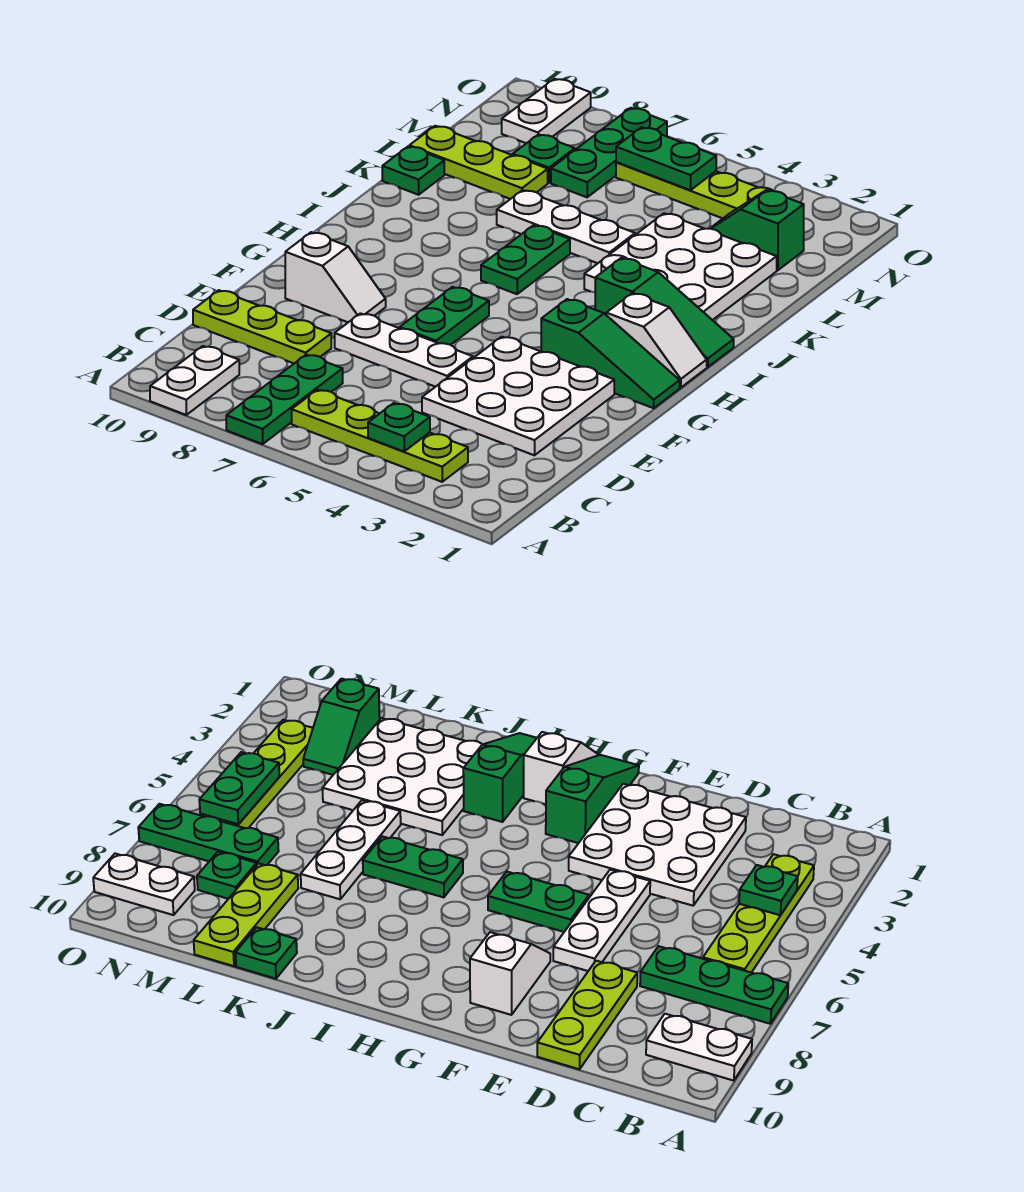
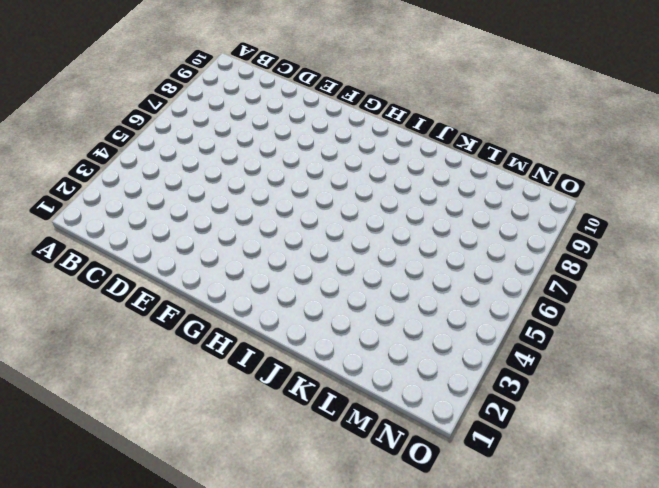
none -> green plate A7:C7 level 1
none -> white plate A9:B9 level 1
none -> lime plate B3:B6 level 1

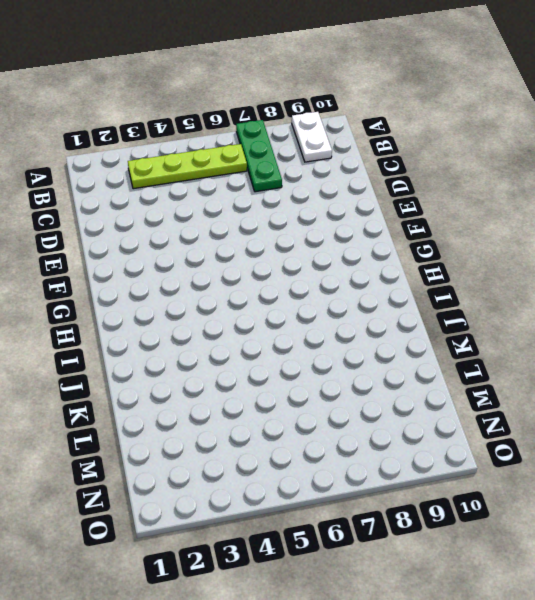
none -> white plate D2:F4 level 1
none -> lime plate D8:D10 level 1
none -> white plate E5:E7 level 1

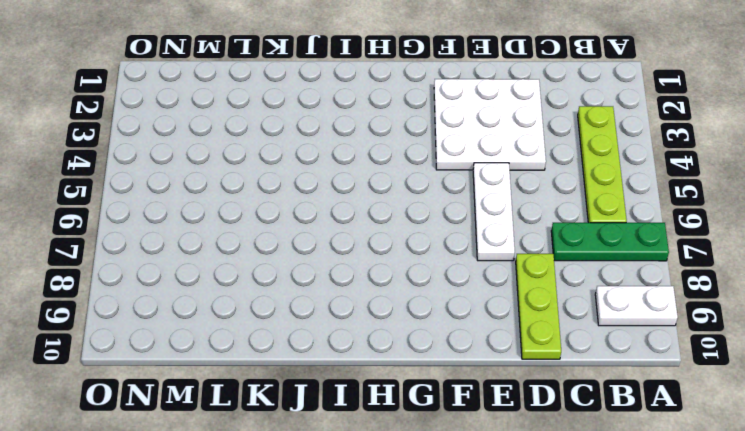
none -> green plate F6:G6 level 1
none -> white slope F8:F9 level 1 top 9
none -> green slope G1:G3 level 1 top 3

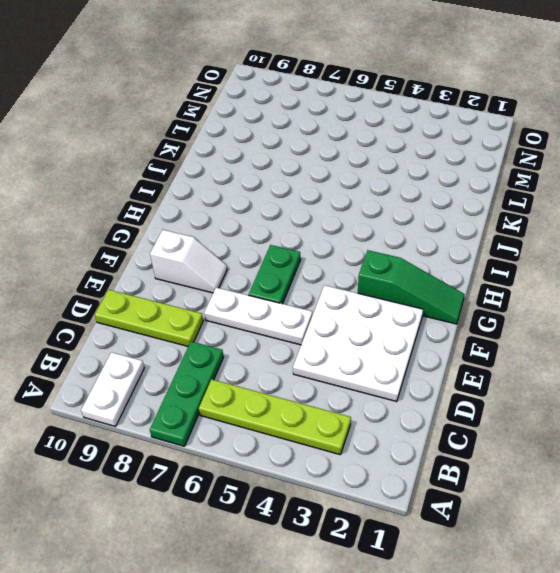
none -> white slope H1:H2 level 1 top 2
none -> green slope I1:I3 level 1 top 3
none -> green plate I6:J6 level 1

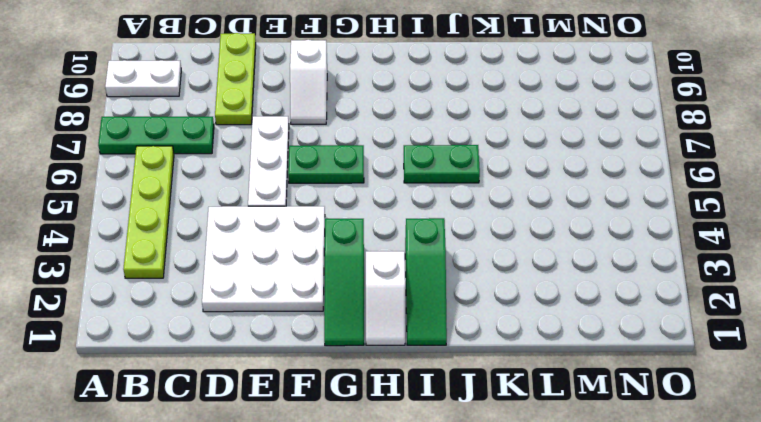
none -> white plate J2:L4 level 1
none -> white plate K5:K7 level 1
none -> green plate K10 level 1

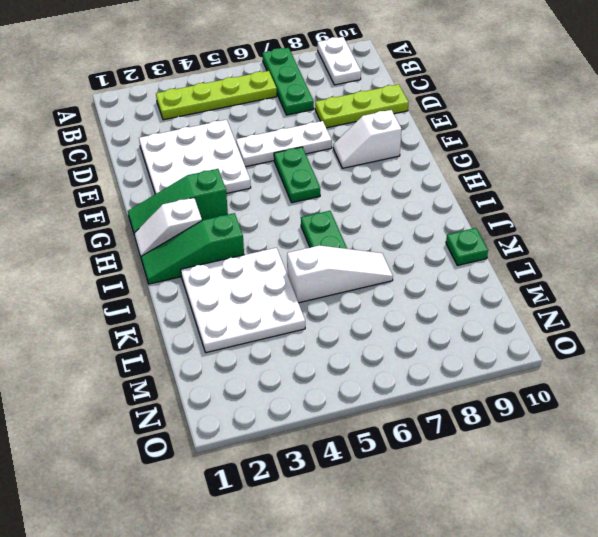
white slope K5:K7 level 1 top 5 -> white plate K5:K7 level 1
none -> lime plate L8:L10 level 1
none -> green slope M2:M3 level 1 top 2
none -> green plate M7:O7 level 1

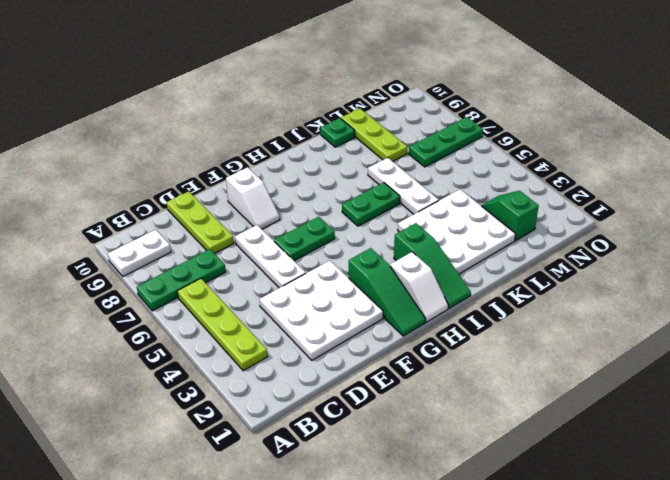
none -> green plate M8 level 1
none -> lime plate N3:N6 level 1
none -> white plate N9:O9 level 1

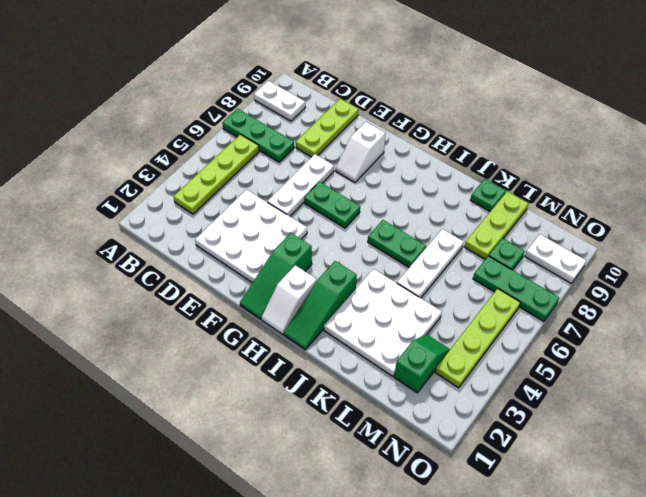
none -> green plate B4 level 2
none -> green plate N5:N6 level 2

